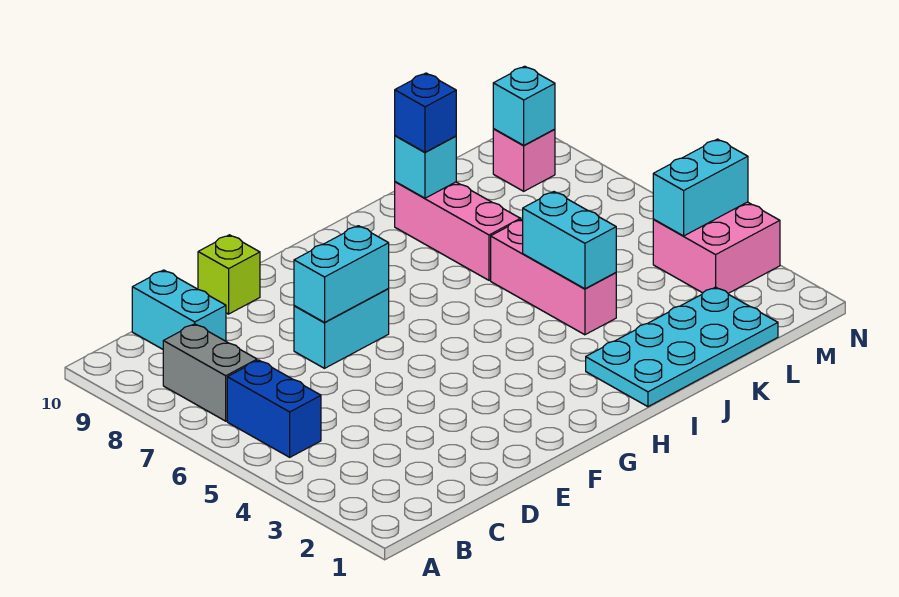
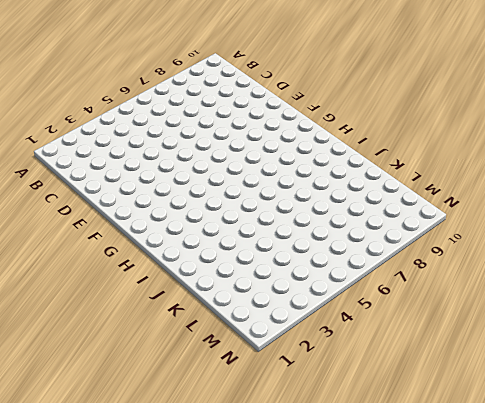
none -> blue brick B5:B6 level 1
none -> grey brick B7:B8 level 1
none -> cyan brick C9:C10 level 1

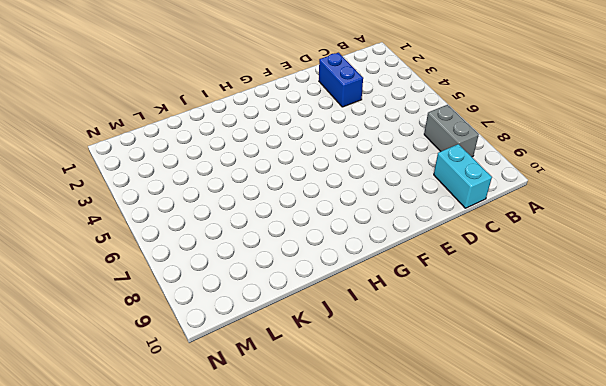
blue brick D2:D3 level 1 -> blue brick B5:B6 level 1
none -> cyan brick E7:F7 level 1
none -> lime brick E10 level 1
none -> cyan plate I1:L2 level 1

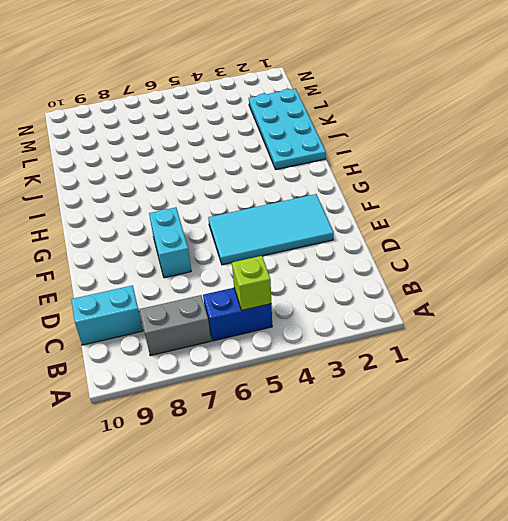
lime brick B5 level 2 -> lime brick E10 level 1
cyan tile E2:F5 level 1 -> none
none -> pink brick J4:J6 level 1
none -> pink brick J7:J9 level 1
none -> pink brick M3:N4 level 1

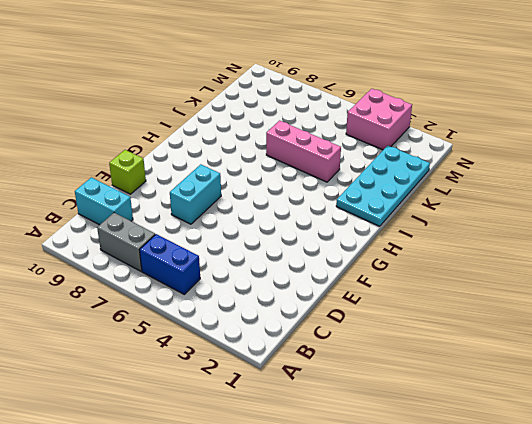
none -> pink brick J7:J9 level 1
none -> pink brick M9 level 1
none -> cyan brick E7:F7 level 2

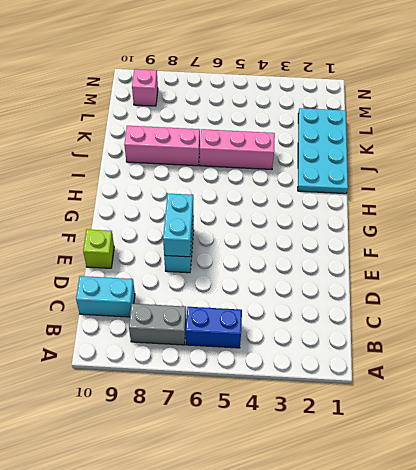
none -> pink brick M3:N4 level 1
none -> cyan brick J4:J5 level 2
none -> cyan brick J9 level 2

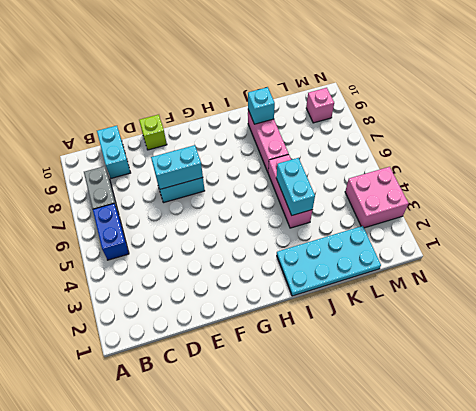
none -> cyan brick M4:N4 level 2
none -> cyan brick M9 level 2
none -> blue brick J9 level 3

